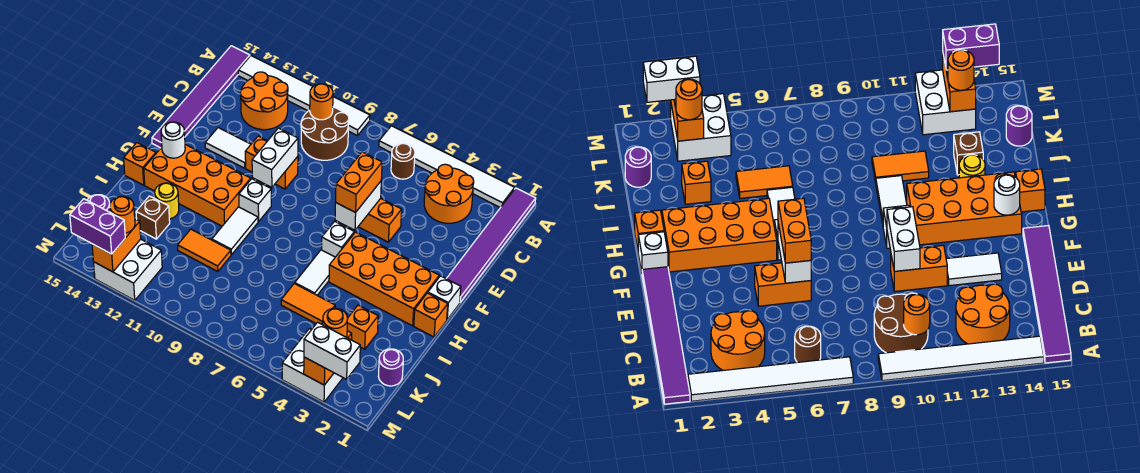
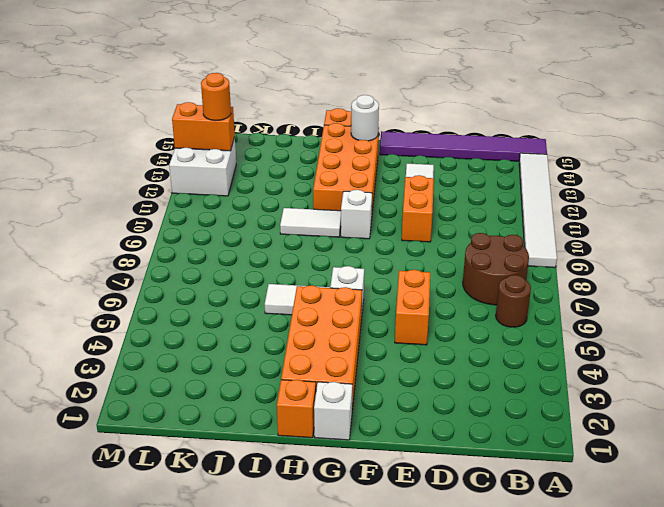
brown round brick B7:C8 level 1 -> brown round brick B9:C10 level 1
none -> purple tile A1:F1 level 1
none -> white tile A2:A7 level 1
none -> orange round brick B3:C4 level 1
none -> orange round brick B12:C13 level 1

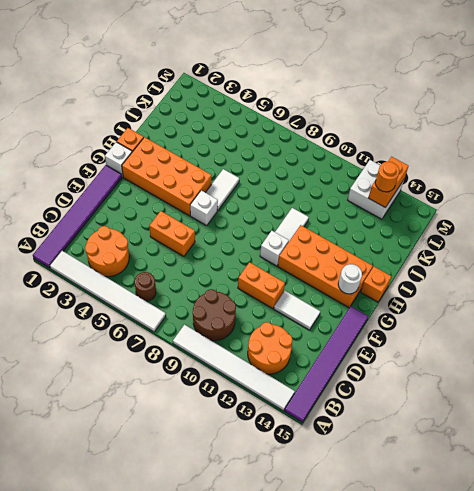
none -> yellow round brick I13 level 1
none -> orange brick J3 level 1
none -> orange tile J5:J6 level 1
none -> orange tile J10:J11 level 1

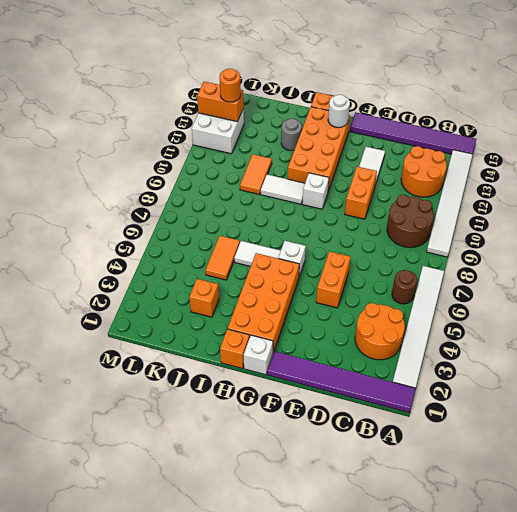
grey round brick I13 level 1 -> yellow round brick I13 level 1
none -> brown brick J13 level 1
none -> purple round brick K1 level 1
none -> purple round brick K15 level 1
none -> white brick L3:M4 level 1

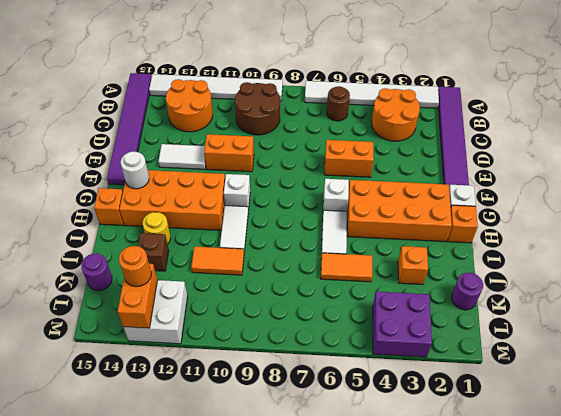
purple brick L3:M4 level 1 -> white brick L3:M4 level 1
none -> orange round brick B10 level 2
none -> white brick E6:F6 level 2
none -> white brick E10:F10 level 2
none -> orange brick L3:M3 level 2

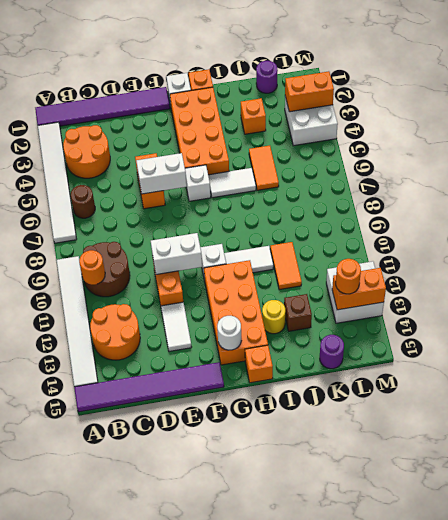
none -> orange brick E6:F6 level 3
none -> orange round brick L3 level 3
none -> white brick M2:M3 level 3
none -> purple brick M13:M14 level 3

